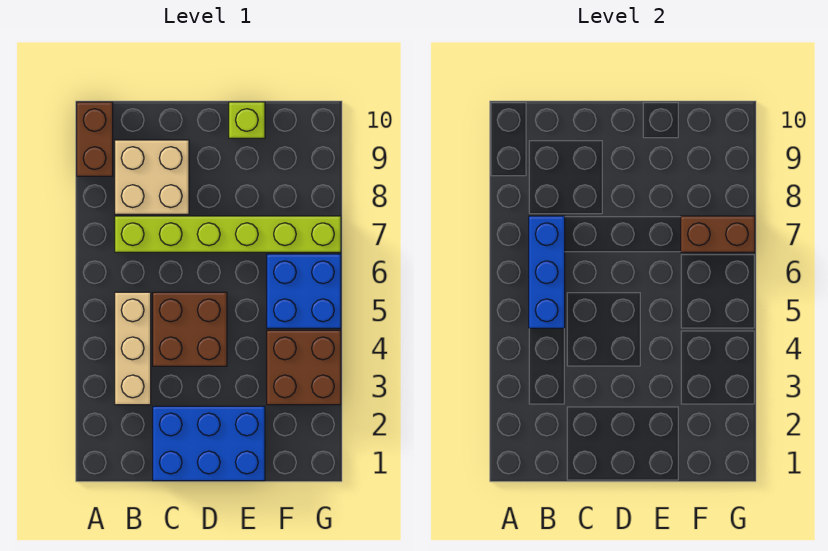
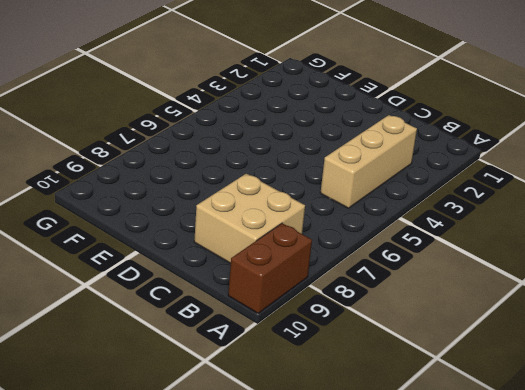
none -> lime brick B7:G7 level 1
none -> blue brick C1:E2 level 1

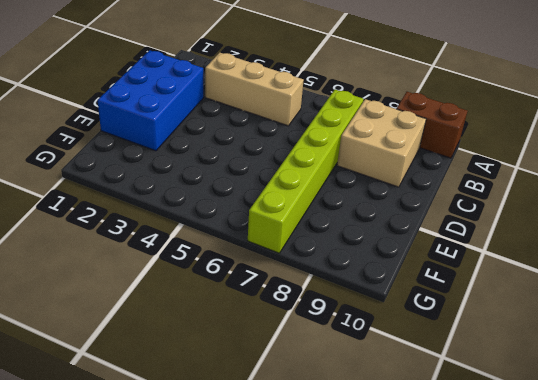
none -> brown brick C4:D5 level 1
none -> lime brick E10 level 1

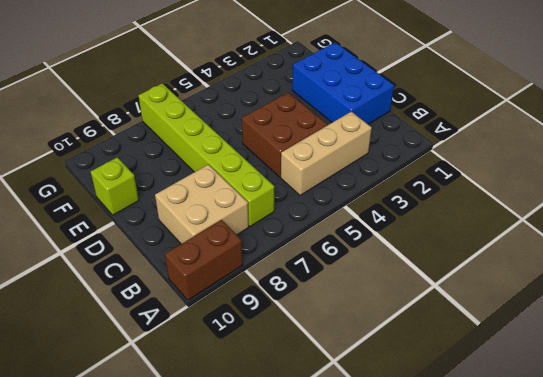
none -> brown brick F3:G4 level 1
none -> blue brick F5:G6 level 1

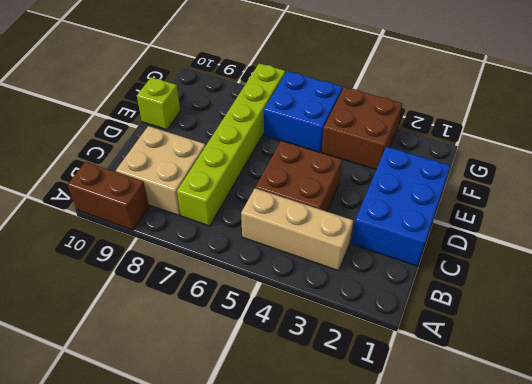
none -> blue brick B5:B7 level 2
none -> brown brick F7:G7 level 2

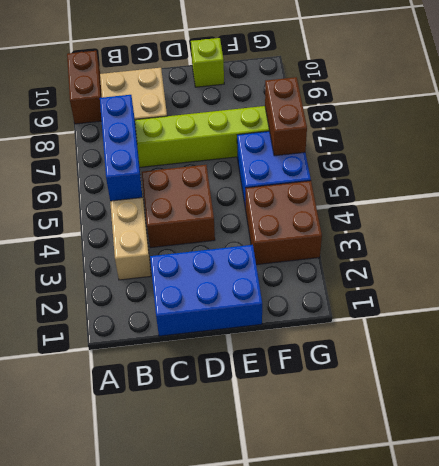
brown brick G6:G7 level 2 -> brown brick F7:G7 level 2

